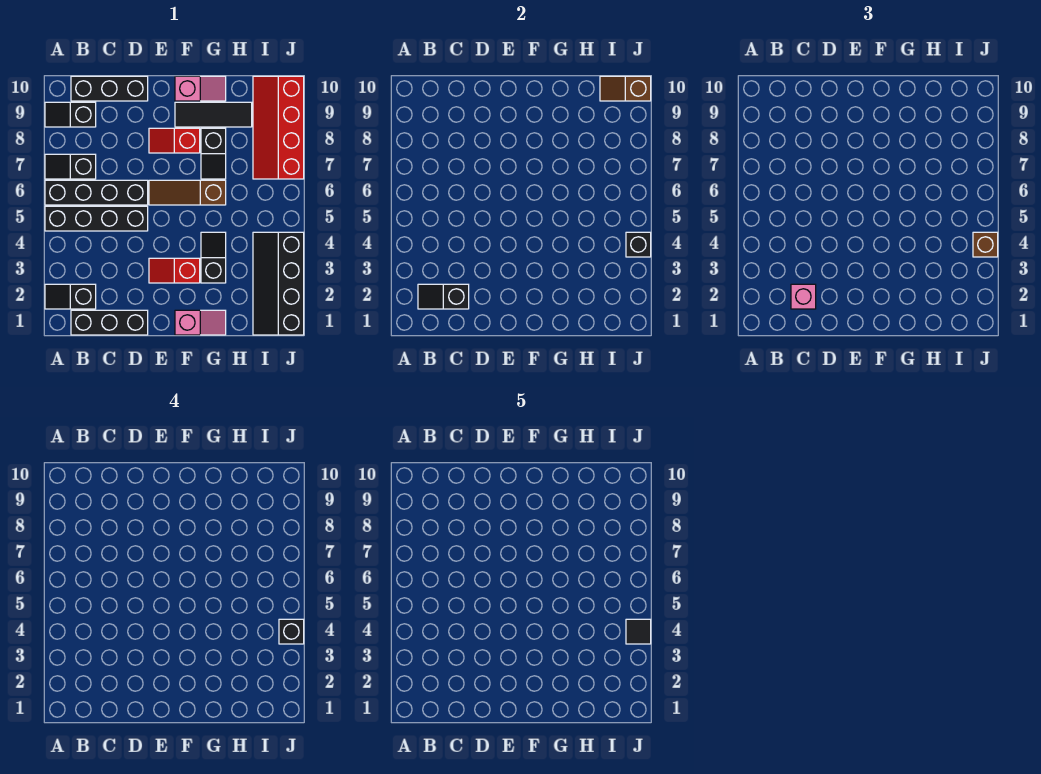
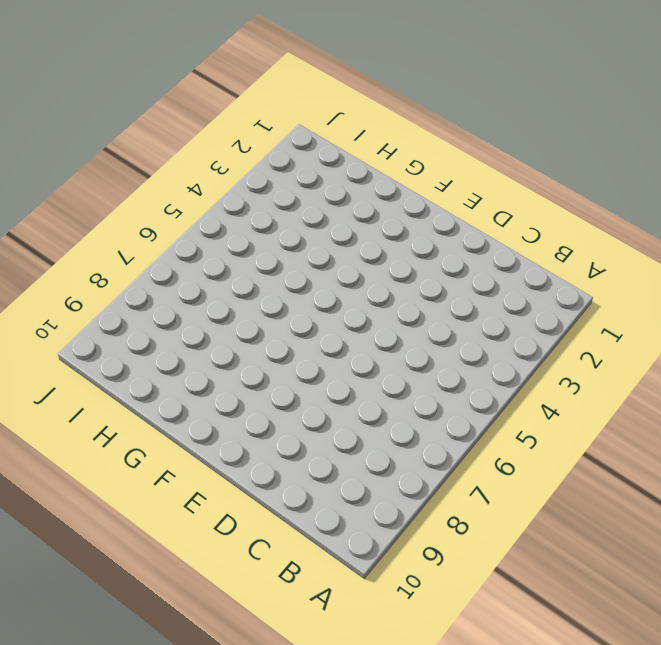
none -> black slope A2:B2 level 1 top B
none -> black brick A5:D5 level 1
none -> black brick A6:D6 level 1

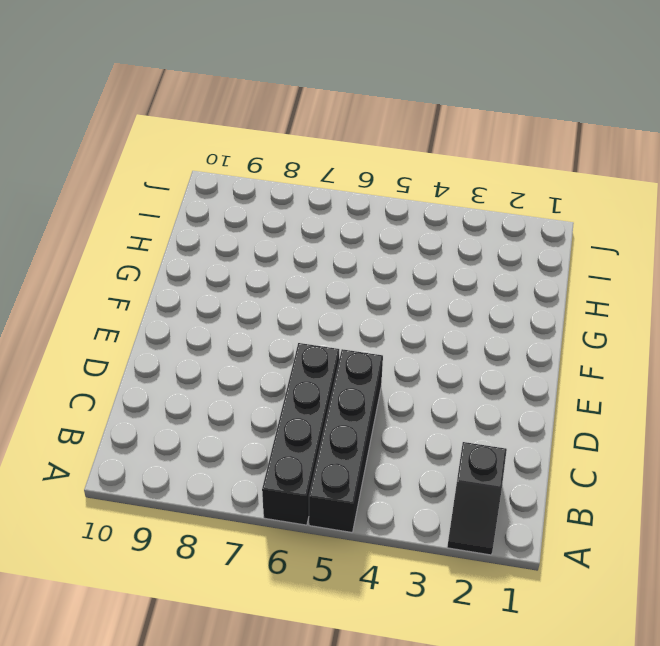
none -> black slope A7:B7 level 1 top B
none -> black slope A9:B9 level 1 top B
none -> black brick B1:D1 level 1

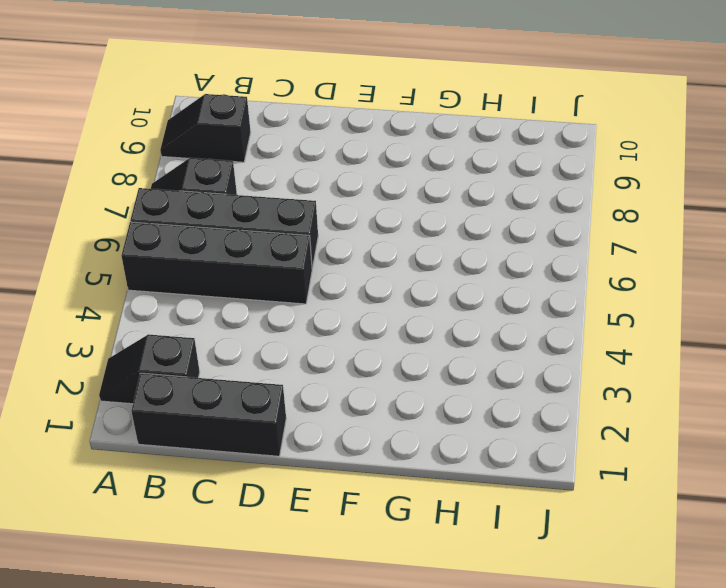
none -> black brick B10:D10 level 1
none -> red slope E3:F3 level 1 top F
none -> brown slope E6:G6 level 1 top G

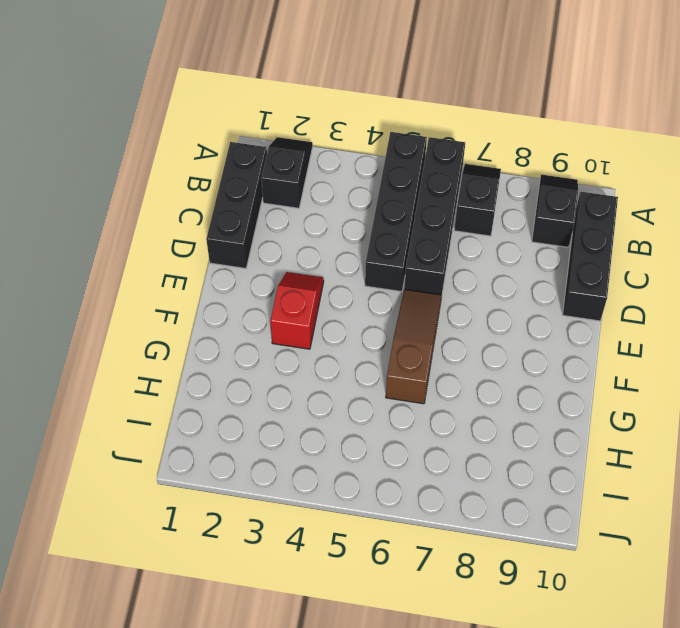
none -> red slope E8:F8 level 1 top F
none -> pink slope F1:G1 level 1 top F
none -> black tile F9:H9 level 1

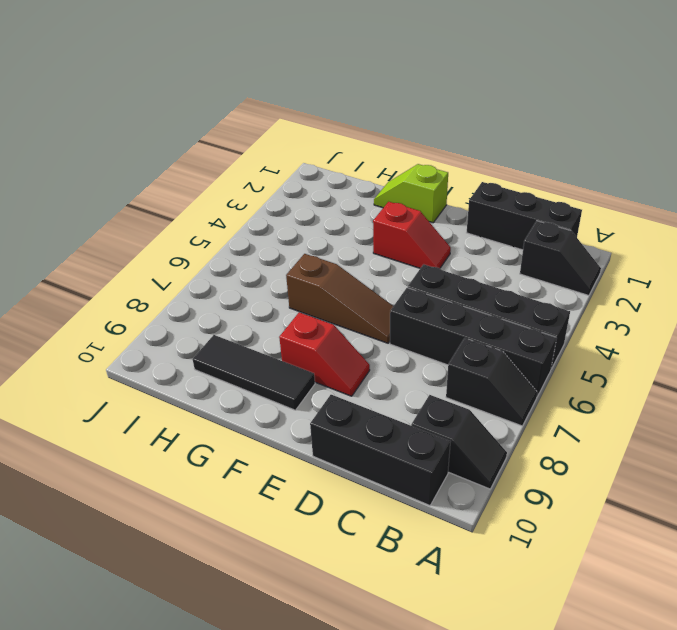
lime slope F1:G1 level 1 top F -> pink slope F1:G1 level 1 top F
none -> pink slope F10:G10 level 1 top F
none -> black slope G3:G4 level 1 top 3
none -> black slope G7:G8 level 1 top 8

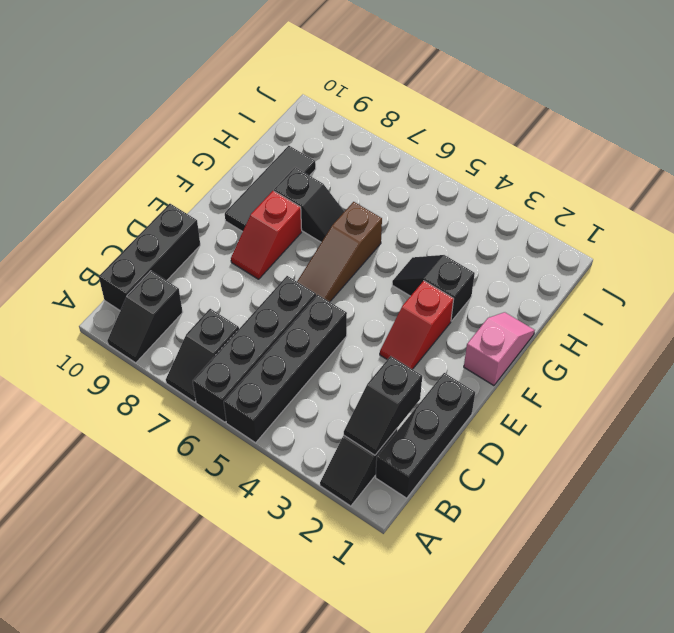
none -> pink slope F10:G10 level 1 top F
none -> black slope I1:J4 level 1 top J
none -> red slope I7:J10 level 1 top J

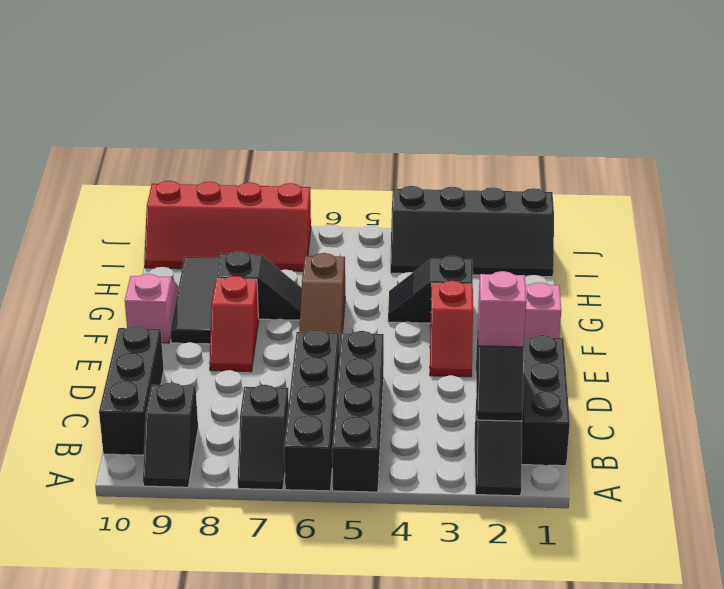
none -> brown slope I10:J10 level 2 top J
none -> black brick J4 level 2
none -> brown brick J4 level 3

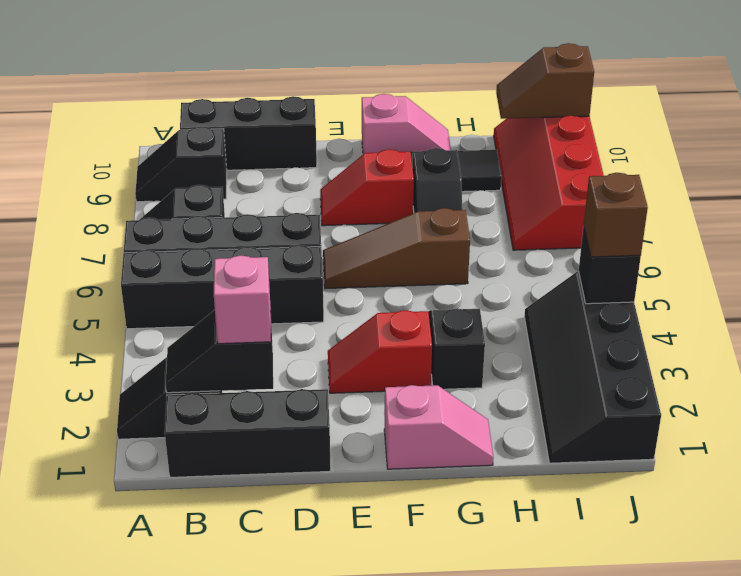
none -> black brick J4 level 4
none -> black tile J4 level 5

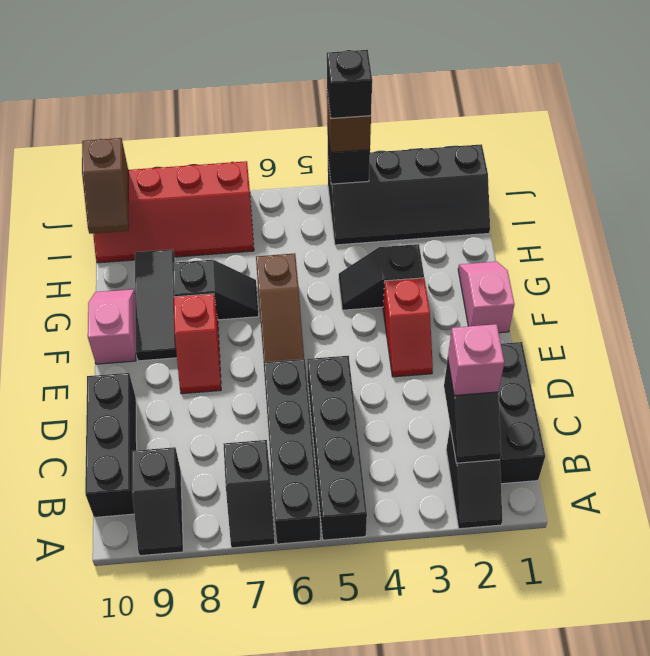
none -> black tile J4 level 5

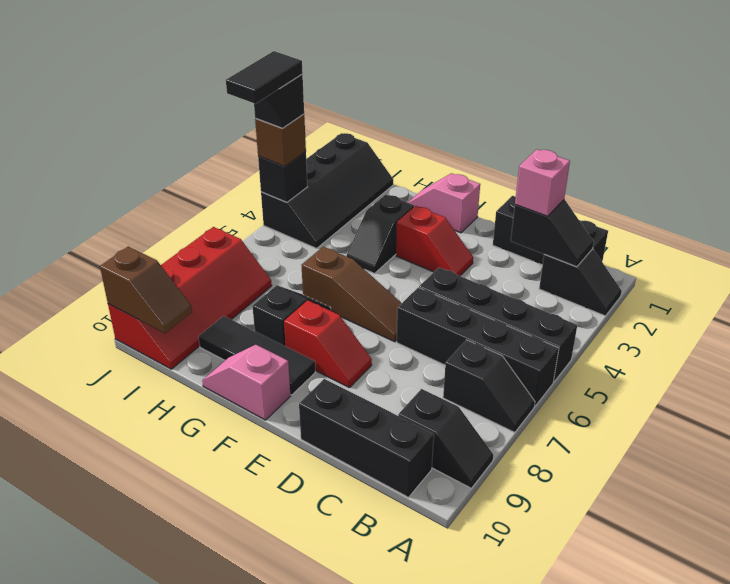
black tile J4:J5 level 5 -> black tile J4 level 5

